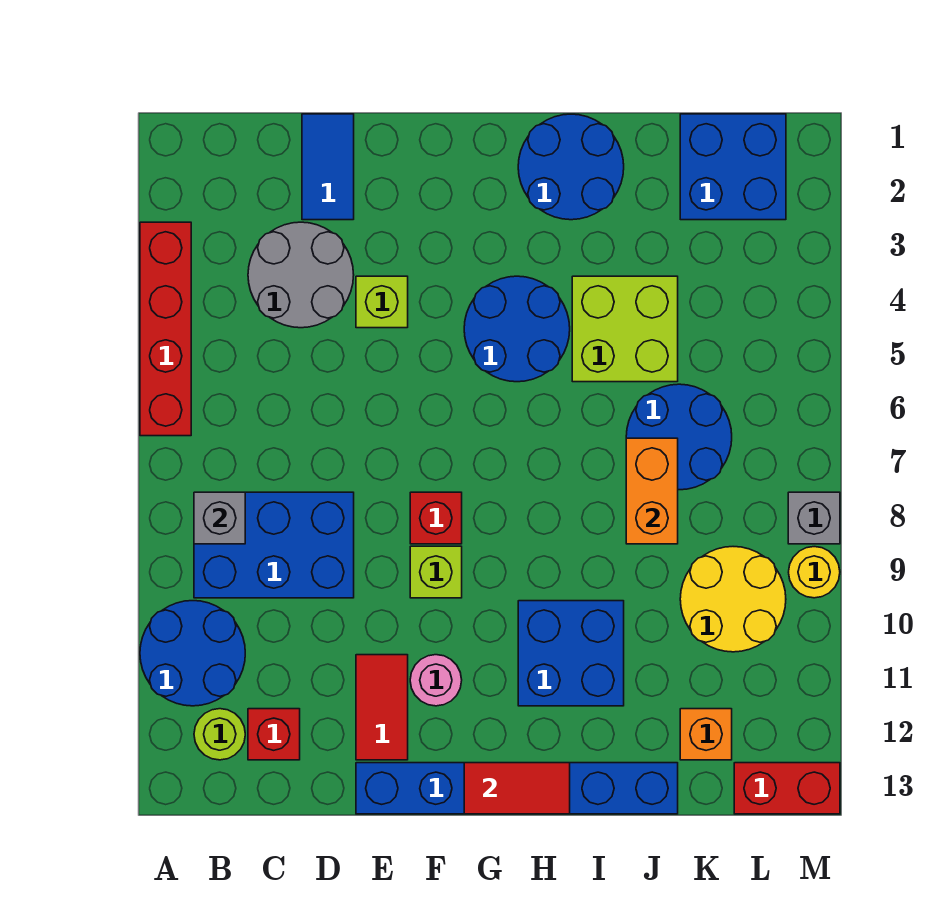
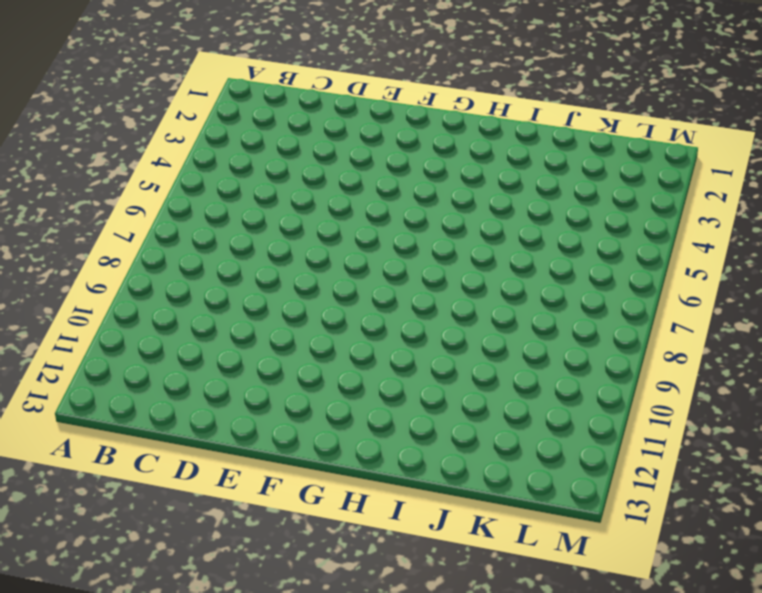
none -> red brick A3:A6 level 1
none -> blue round brick A10:B11 level 1
none -> blue brick B8:D9 level 1

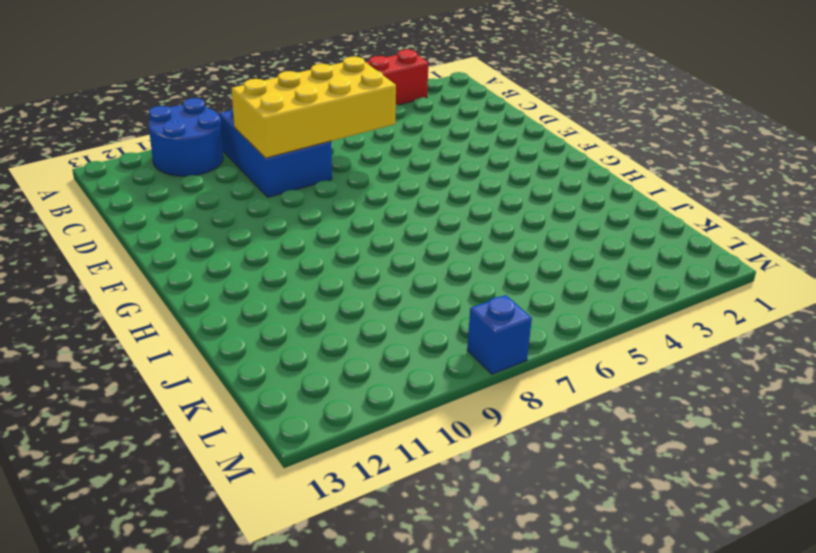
yellow brick C6:D9 level 2 -> none
blue brick M8 level 1 -> grey brick M8 level 1
none -> lime round brick B12 level 1
none -> grey round brick C3:D4 level 1
none -> red brick C12 level 1

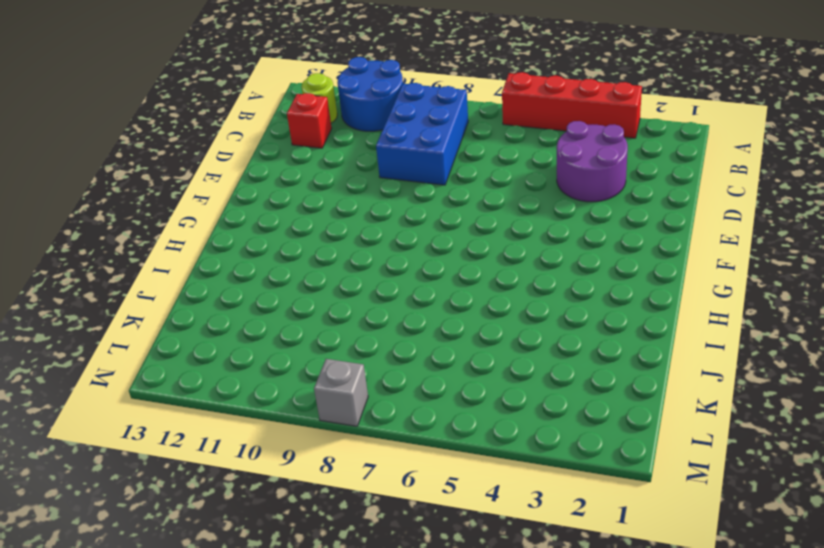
purple round brick C3:D4 level 1 -> grey round brick C3:D4 level 1
none -> blue tile D1:D2 level 1
none -> lime brick E4 level 1
none -> red tile E11:E12 level 1

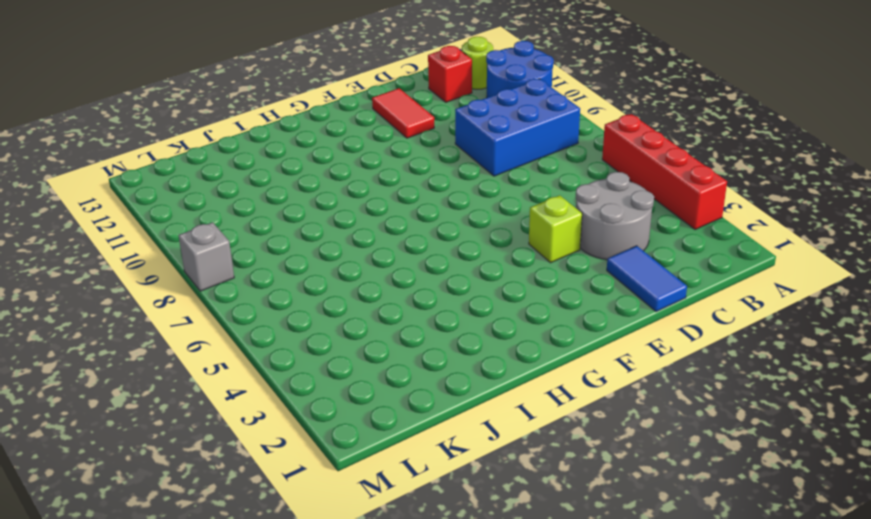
none -> blue brick E13:J13 level 1
none -> red brick F8 level 1
none -> lime brick F9 level 1

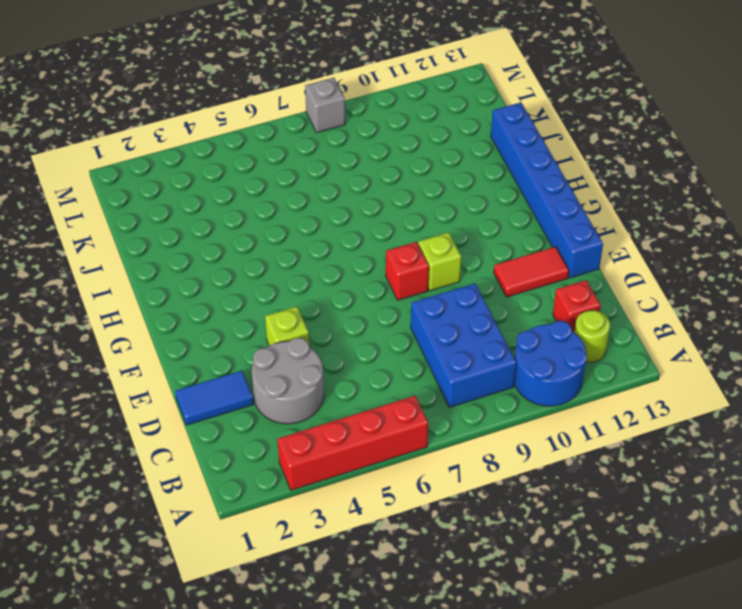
none -> pink round brick F11 level 1
none -> blue round brick G4:H5 level 1
none -> blue round brick H1:I2 level 1

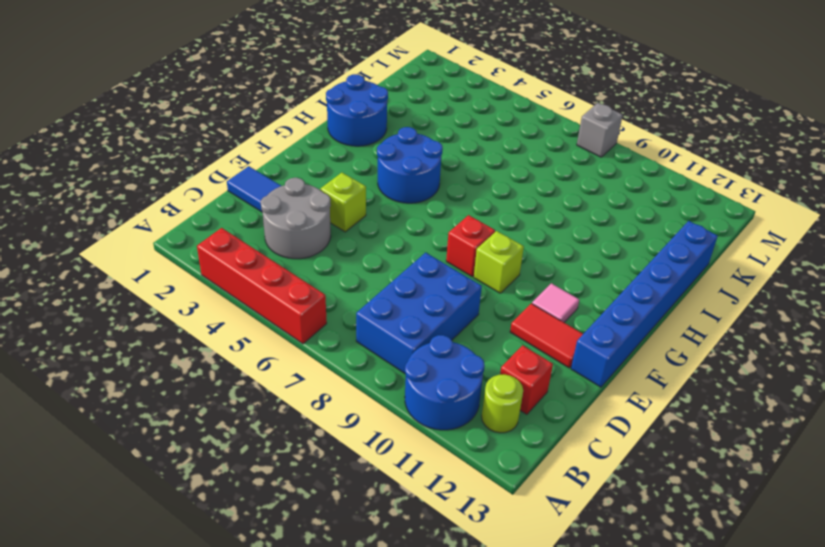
pink tile F11 level 1 -> pink round brick F11 level 1
none -> blue brick H10:I11 level 1
none -> lime brick I4:J5 level 1
none -> blue round brick J6:K7 level 1

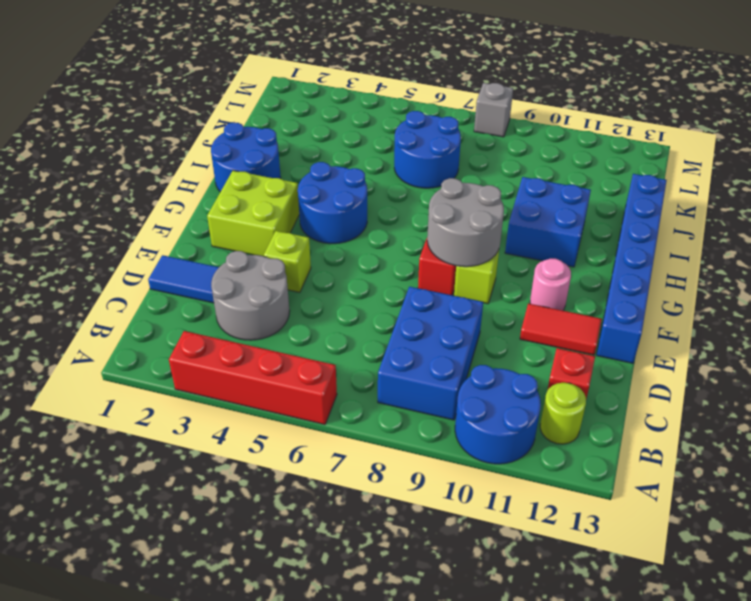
lime brick F2:G3 level 1 -> lime brick I4:J5 level 1
grey round brick F8:G9 level 2 -> none
none -> blue brick K1:L2 level 1
none -> yellow round brick K9:L10 level 1
none -> orange brick K12 level 1

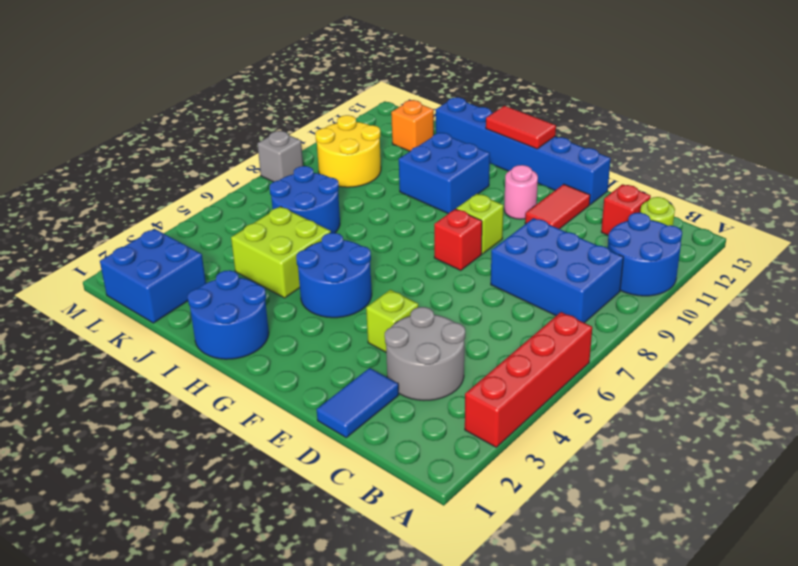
none -> red brick L13:M13 level 1
none -> yellow round brick M9 level 1
none -> grey brick B8 level 2

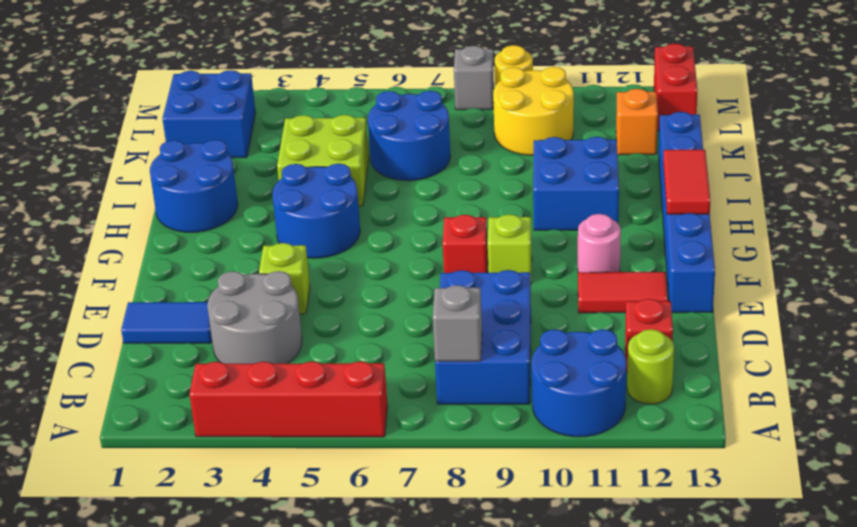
none -> orange brick J7:J8 level 2

